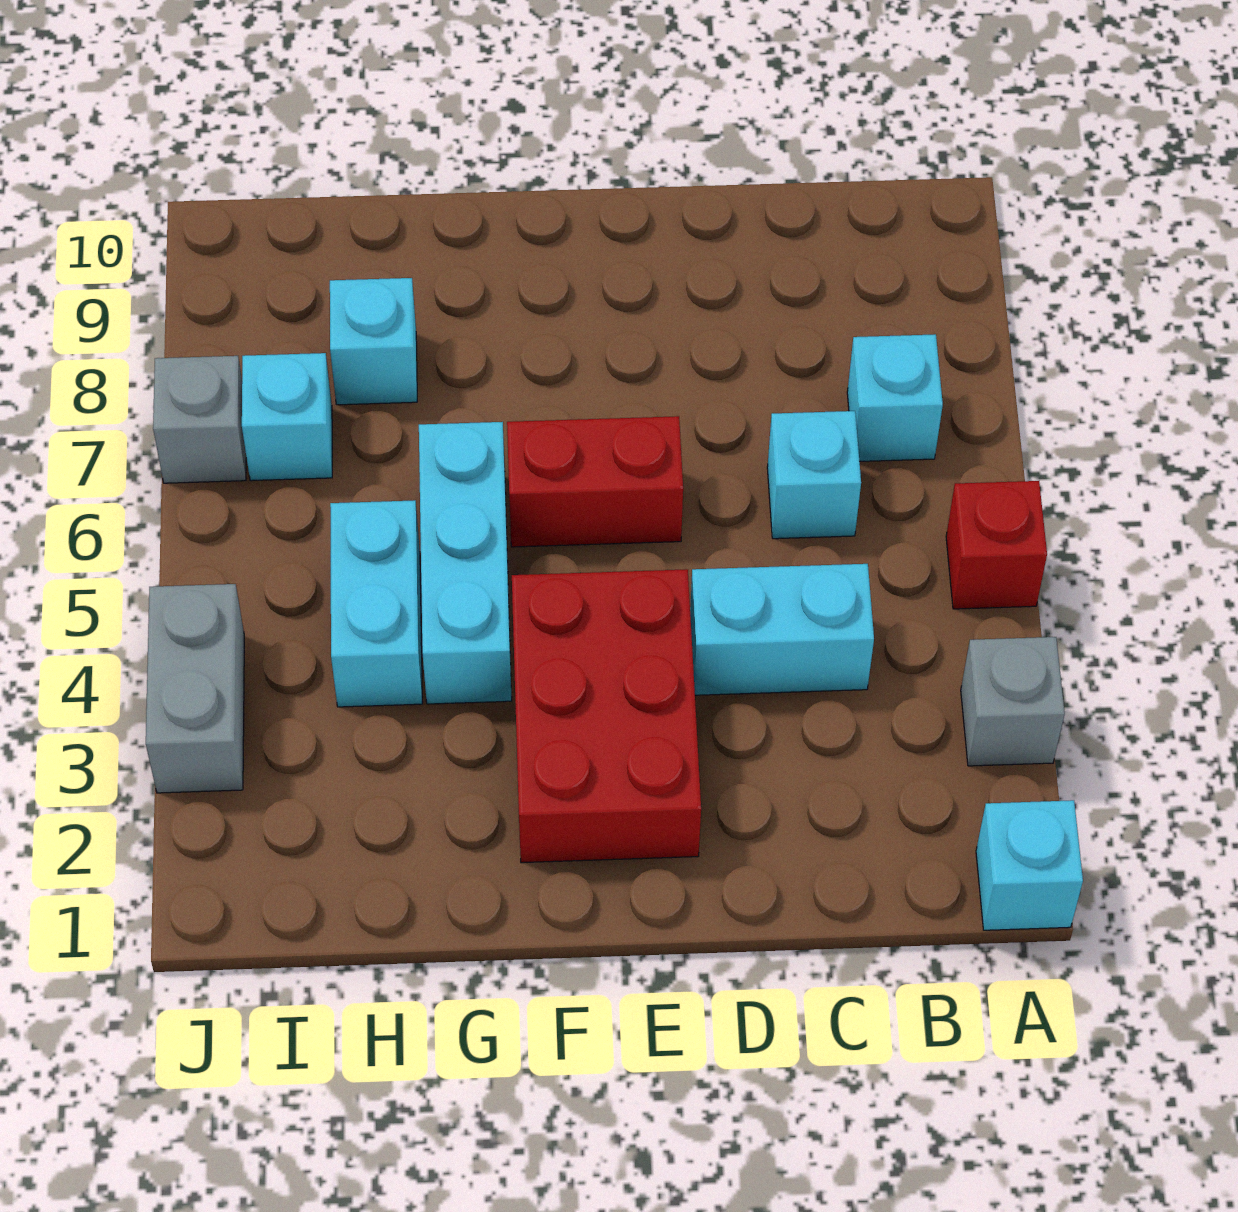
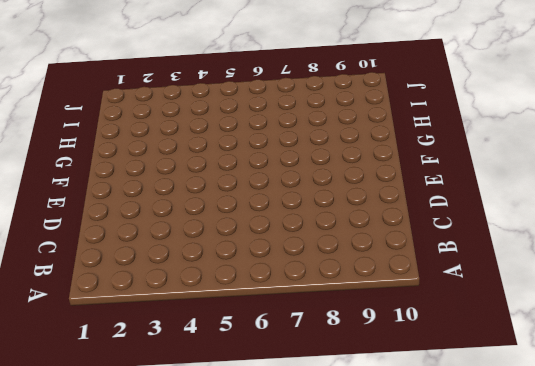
none -> cyan brick A1 level 1
none -> grey brick A3 level 1
none -> red brick A5 level 1

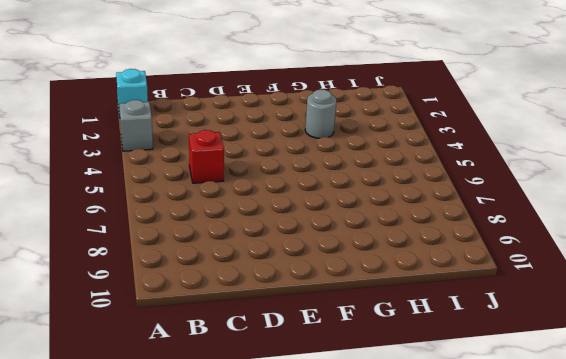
red brick C5 level 1 -> red brick A5 level 1
grey round brick G3 level 1 -> none
none -> cyan brick B7 level 1
none -> cyan brick C4:D4 level 1
none -> cyan brick C6 level 1

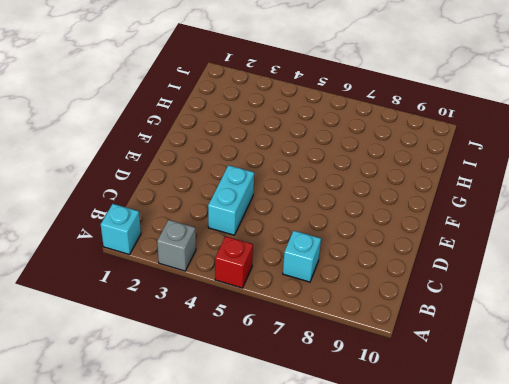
none -> cyan brick C6 level 1
none -> red brick E2:F4 level 1
none -> red brick E6:F6 level 1

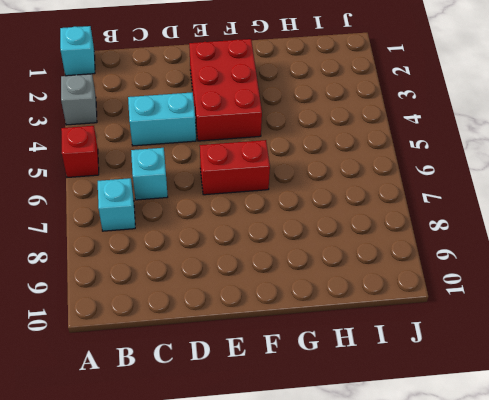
none -> cyan brick G4:G6 level 1
none -> cyan brick H4:H5 level 1
none -> cyan brick H8 level 1

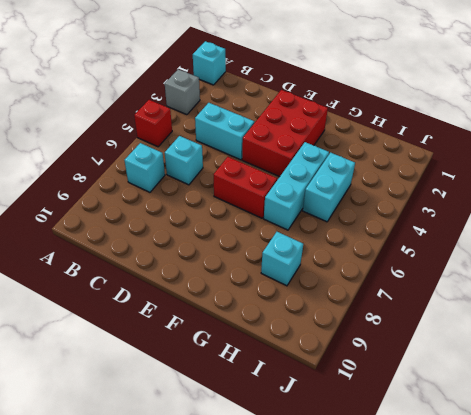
none -> cyan brick I7 level 1
none -> grey brick J3:J4 level 1
none -> grey brick J7 level 1

